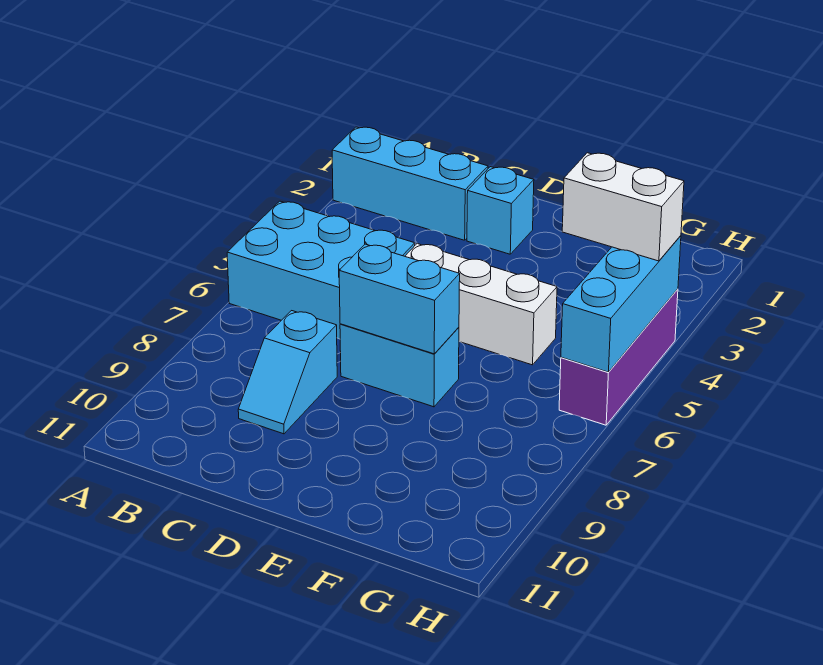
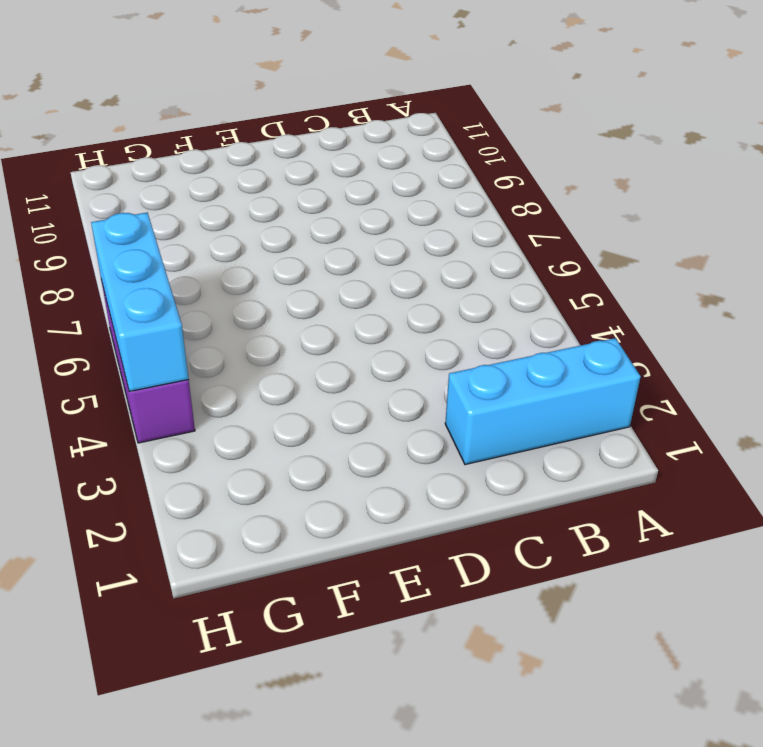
none -> cyan brick A5:C6 level 1
none -> cyan slope C8:C9 level 1 top 8

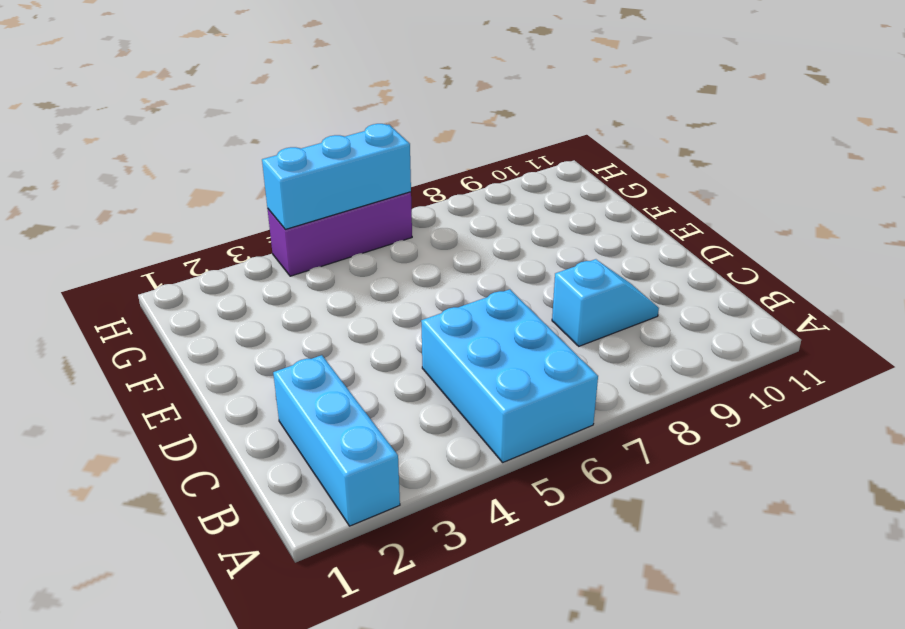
none -> cyan brick D2 level 1
none -> white brick D5:F5 level 1

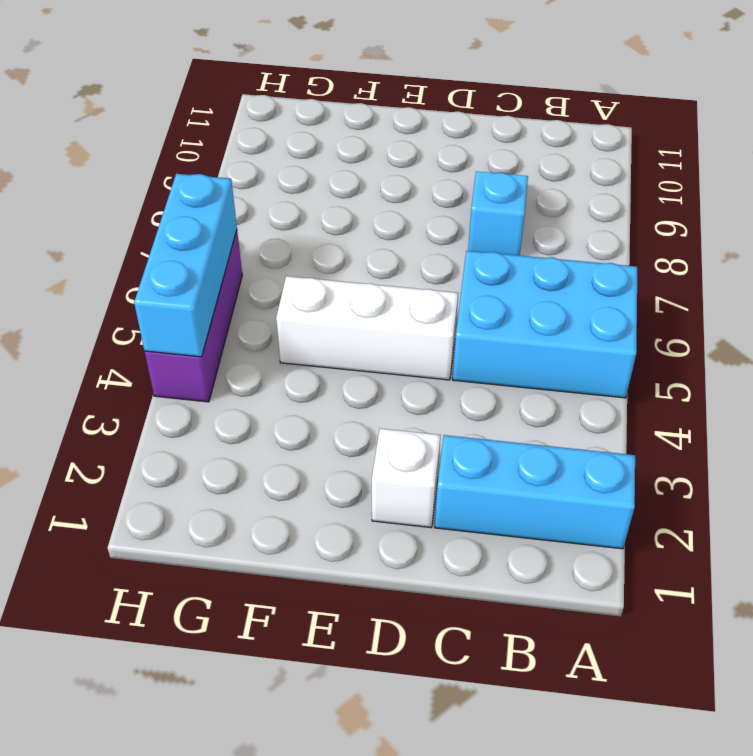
white brick D2 level 1 -> cyan brick D2 level 1
none -> cyan brick D7:E7 level 1
none -> cyan brick D7:E7 level 2

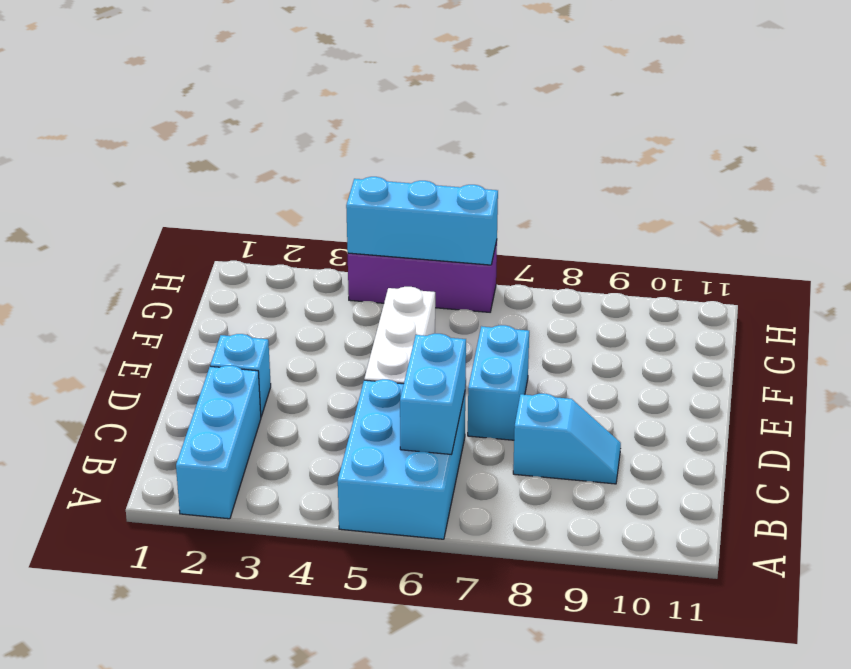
cyan brick B6:C6 level 2 -> cyan brick D7:E7 level 2
none -> white brick G4:H4 level 3

